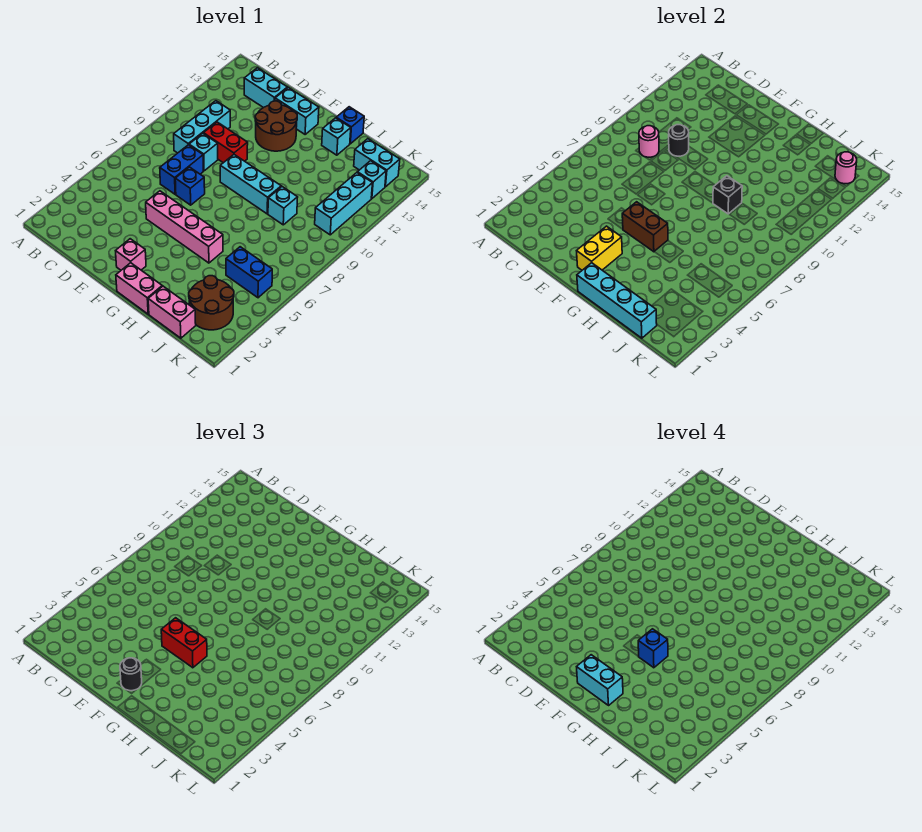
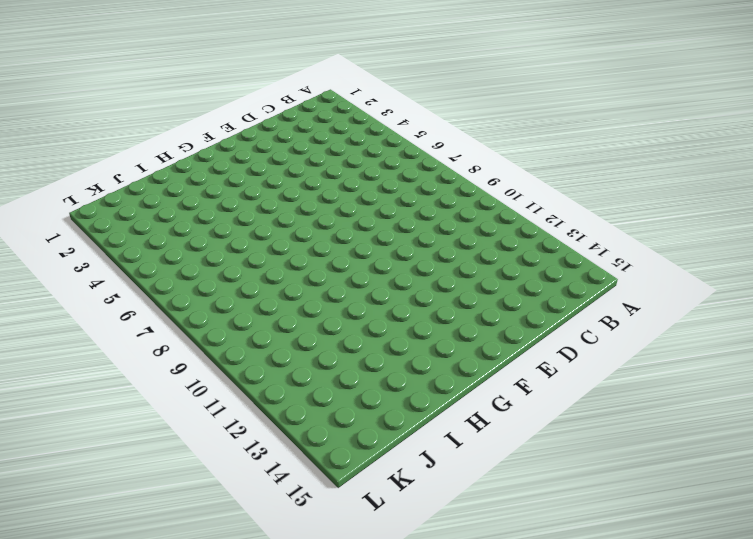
none -> cyan brick C9:C11 level 1
none -> cyan brick C14:D14 level 1
none -> blue brick D7:D8 level 1
none -> cyan brick D9 level 1

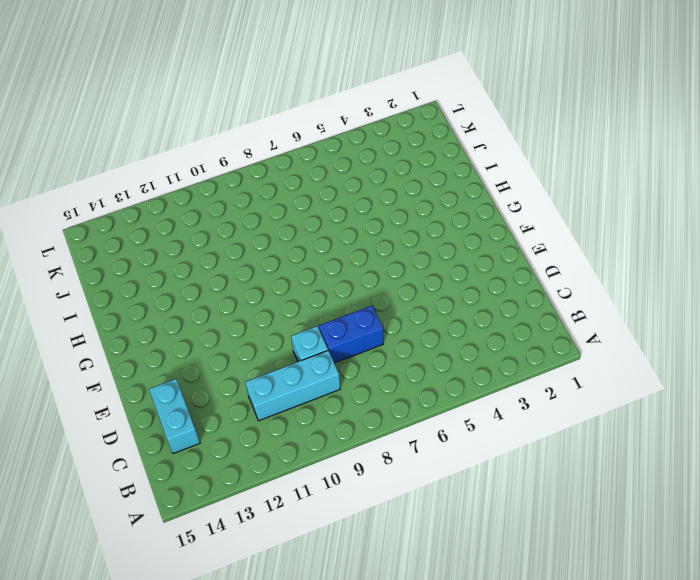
none -> red brick D10:E10 level 1
none -> pink brick E5:H5 level 1
none -> blue brick E7 level 1
none -> brown round brick E12:F13 level 1

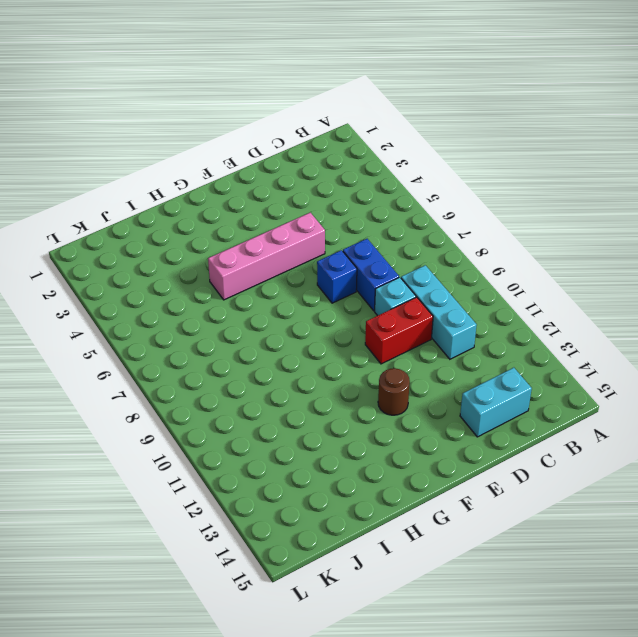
brown round brick F12 level 1 -> brown round brick E12:F13 level 1
none -> cyan brick E14:F14 level 1
none -> pink brick F2 level 1
none -> cyan brick F9:H9 level 1
none -> pink brick G1:H1 level 1

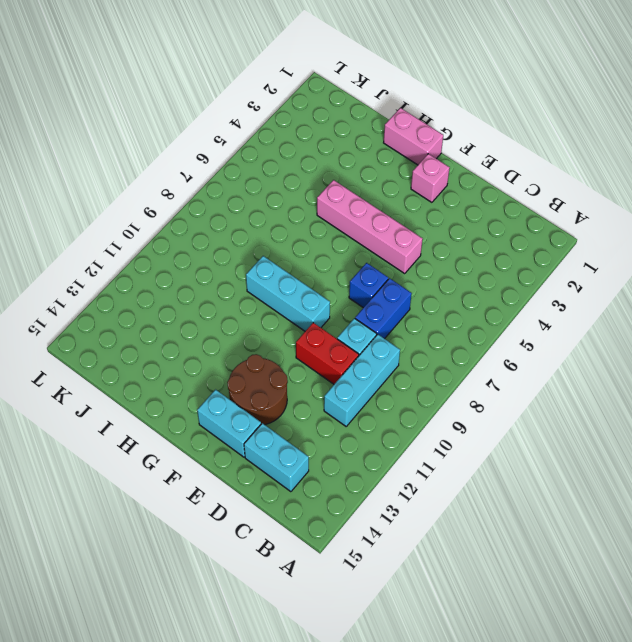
none -> cyan brick H14 level 1
none -> blue brick H15 level 1
none -> pink brick I1:J1 level 1
none -> cyan brick I9 level 1

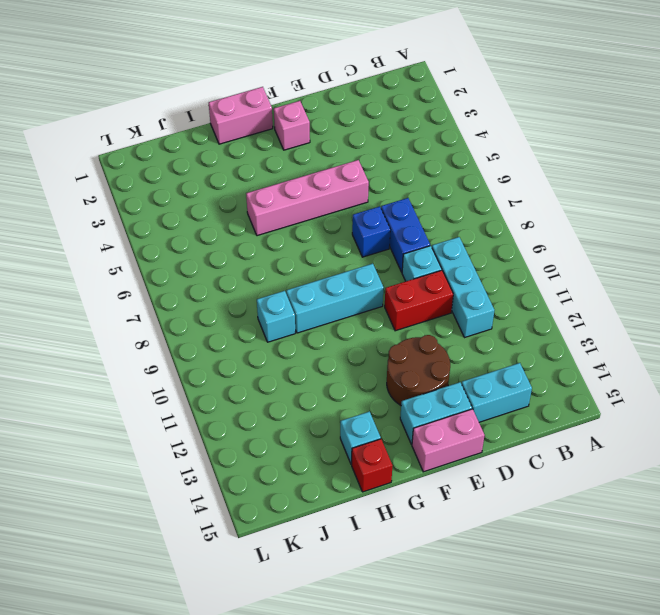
pink brick E15:F15 level 1 -> pink brick I1:J1 level 1
red brick H15 level 1 -> blue brick H15 level 1
none -> brown round brick J2:K3 level 1
none -> blue brick J5:K5 level 1
none -> cyan brick J14:K14 level 1
none -> cyan brick K10:K12 level 1

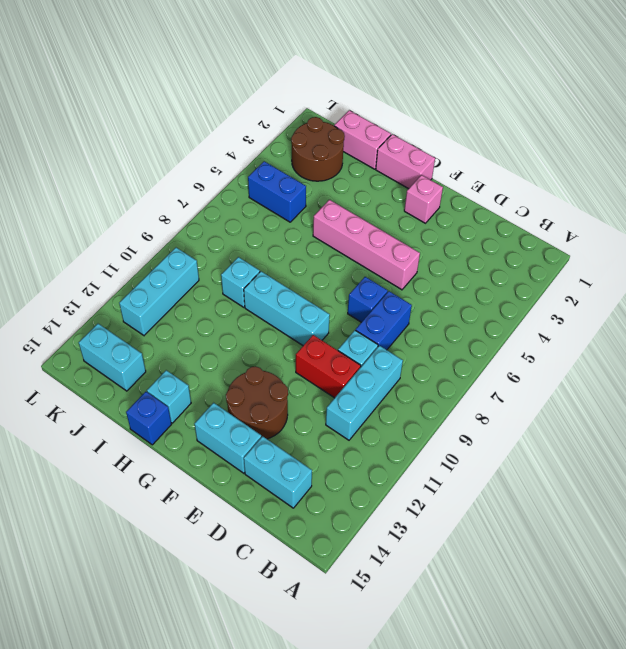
none -> cyan brick K13 level 1
none -> pink round brick C9 level 2
none -> black round brick D10 level 2
none -> yellow brick F2:F3 level 2

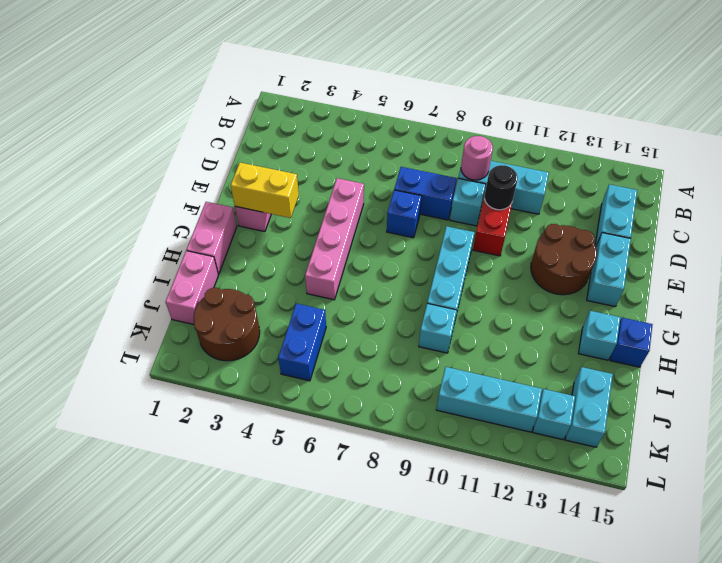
none -> brown brick F5:G5 level 2
none -> cyan brick G1:J1 level 2
none -> black brick H9 level 2
none -> pink round brick K14 level 2

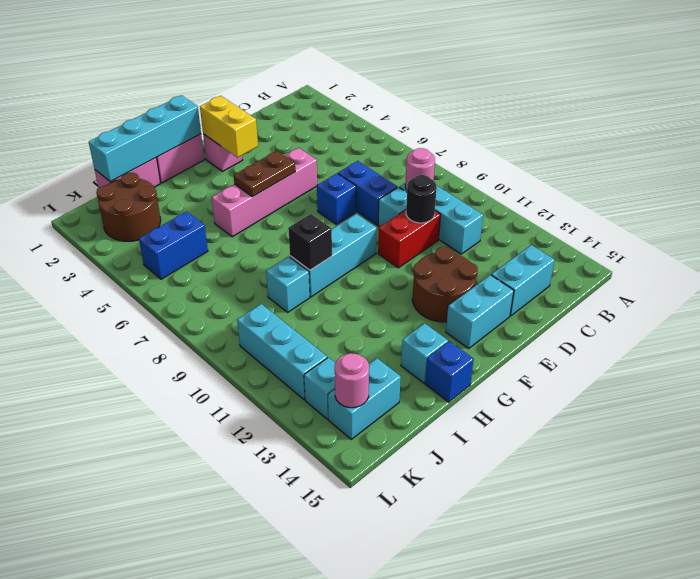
brown plate F5:G5 level 2 -> brown brick F5:G5 level 2
none -> black round brick F2 level 3
none -> red brick F5:G5 level 3
none -> cyan brick F2:G2 level 4
none -> blue brick G5 level 4

